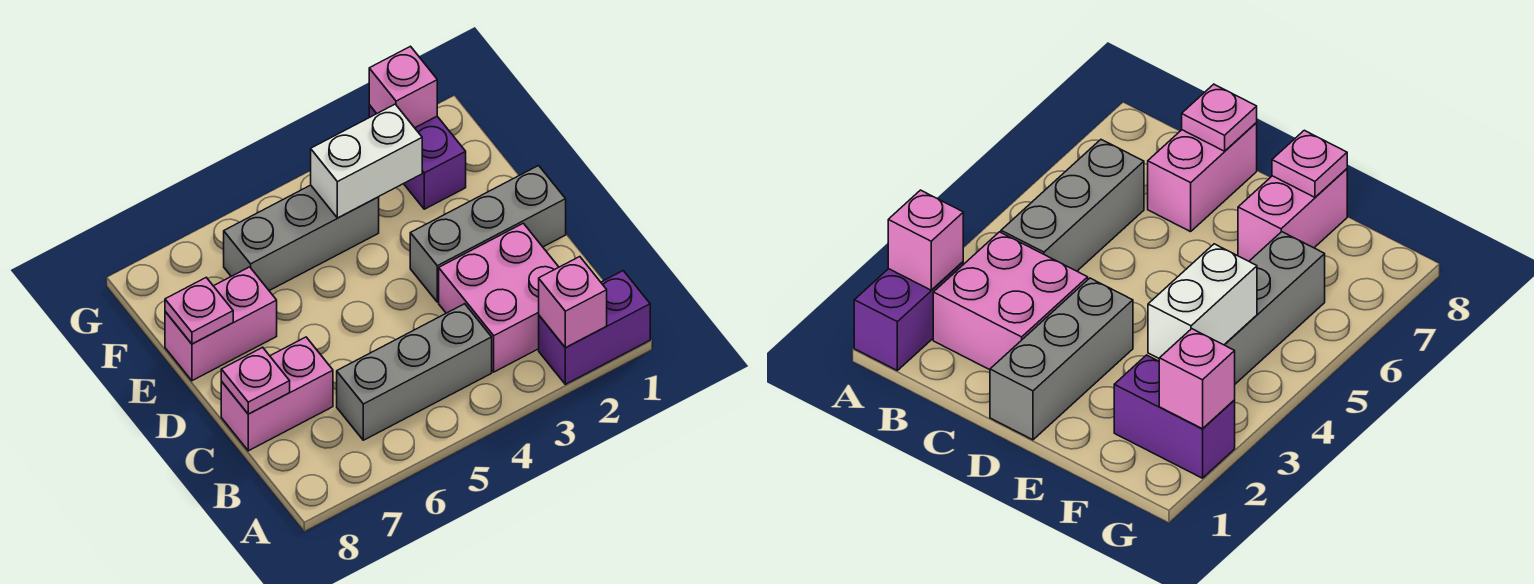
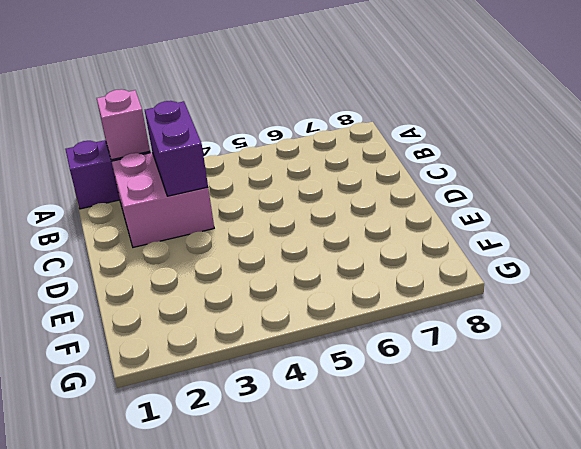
purple brick B3:C3 level 2 -> purple brick F2:G2 level 1
none -> grey brick B4:B6 level 1
none -> pink brick C7:C8 level 1
none -> grey brick D1:D3 level 1

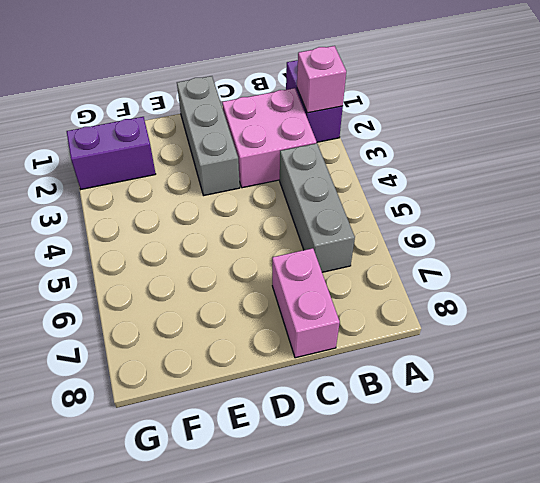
none -> pink brick E7:E8 level 1
none -> grey brick F4:F6 level 1
none -> pink plate C8 level 2

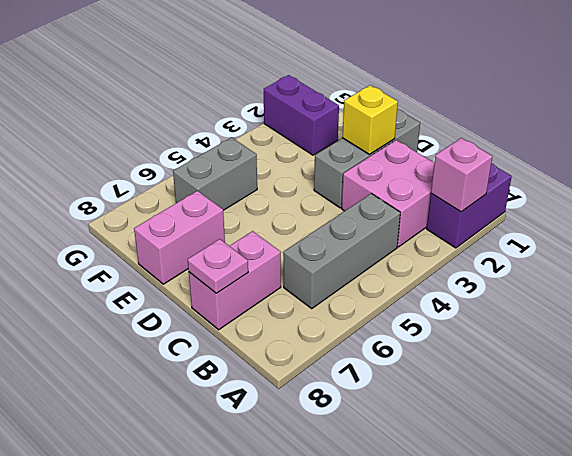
yellow brick D2 level 2 -> none
grey brick F5:F6 level 1 -> grey brick F4:F6 level 1
none -> pink plate E8 level 2
none -> white brick F3:F4 level 2
none -> pink brick G2 level 2

